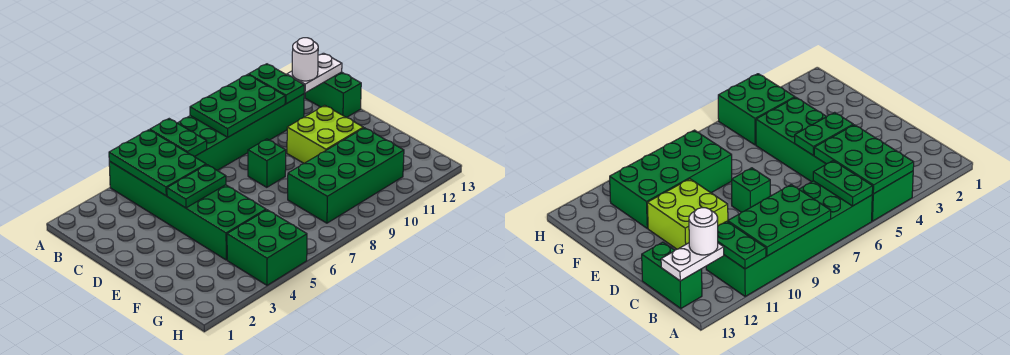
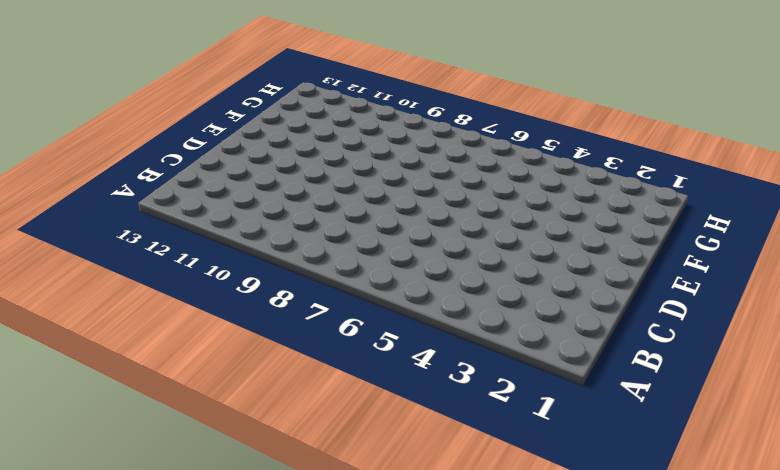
none -> green brick A4:F5 level 1
none -> green brick A6:B11 level 1
none -> green brick B13:C13 level 1

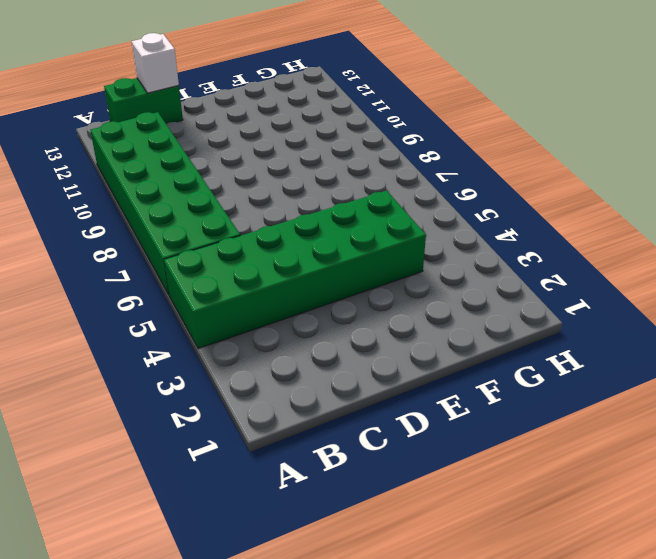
white brick C13 level 2 -> none
none -> green brick D8 level 1
none -> lime brick D10:E11 level 1
none -> green brick F8:G11 level 1

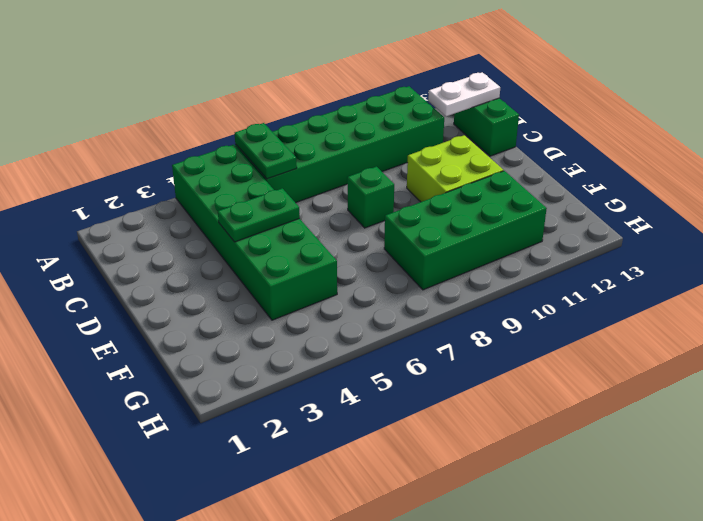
none -> green brick G4:H5 level 1
none -> green plate A4:C5 level 2
none -> green plate A8:B10 level 2

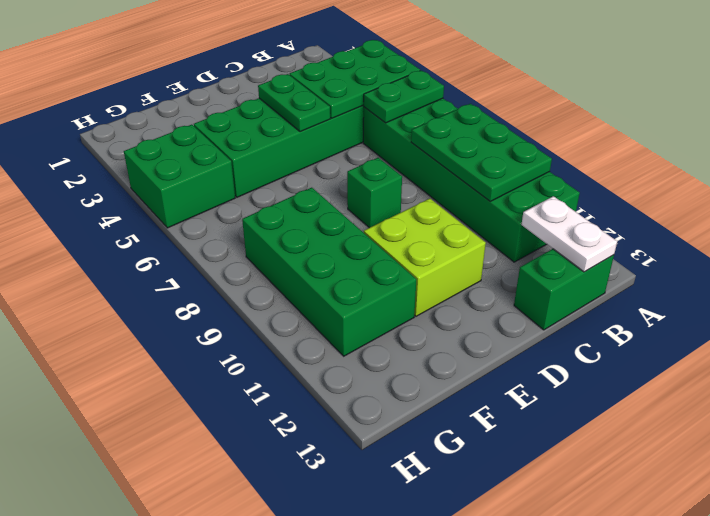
none -> green plate A11:B11 level 2
none -> white round brick B12 level 3

